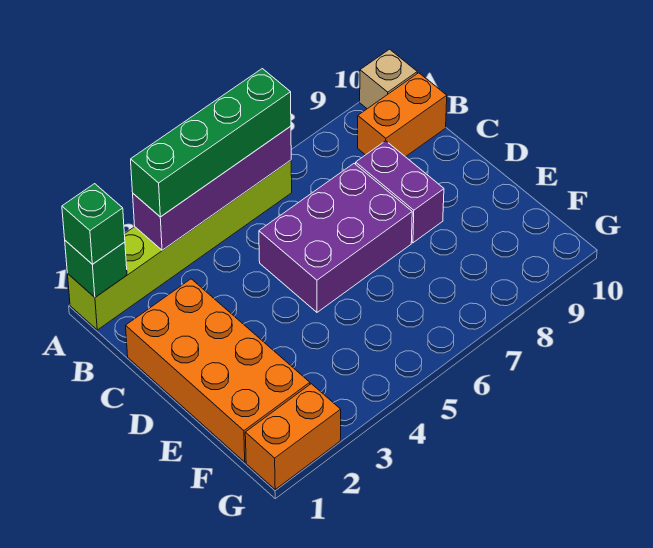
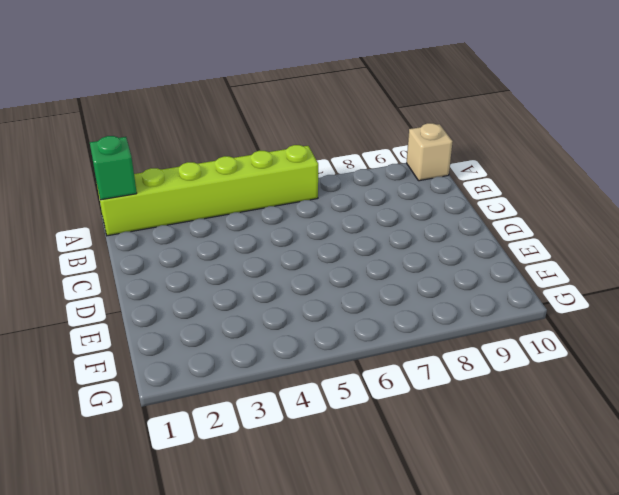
none -> orange brick B9:B10 level 1
none -> orange brick C1:F2 level 1

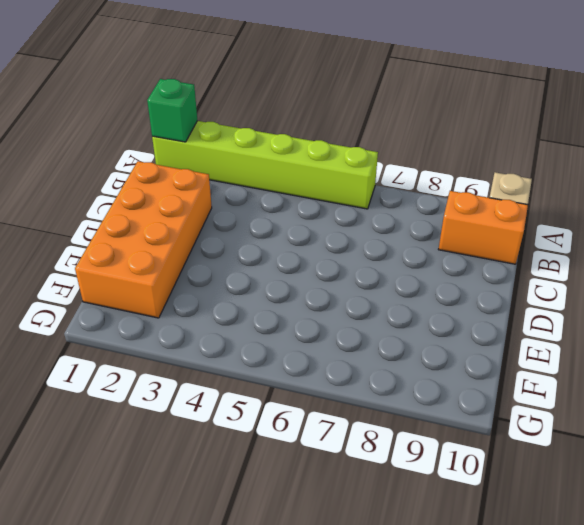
none -> purple brick C5:D7 level 1
none -> purple brick C8:D8 level 1

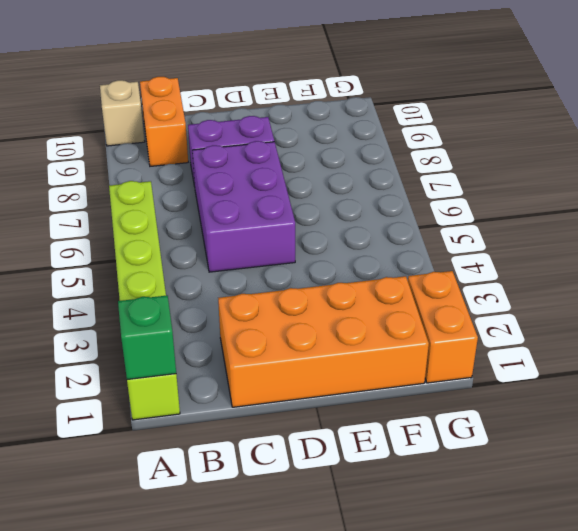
none -> purple brick A3:A6 level 2
none -> green brick A1 level 3

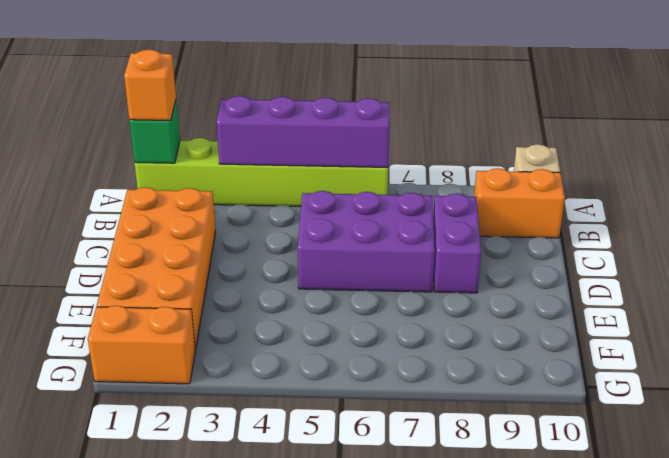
orange brick A1 level 3 -> green brick A1 level 3
none -> green brick A3:A6 level 3

